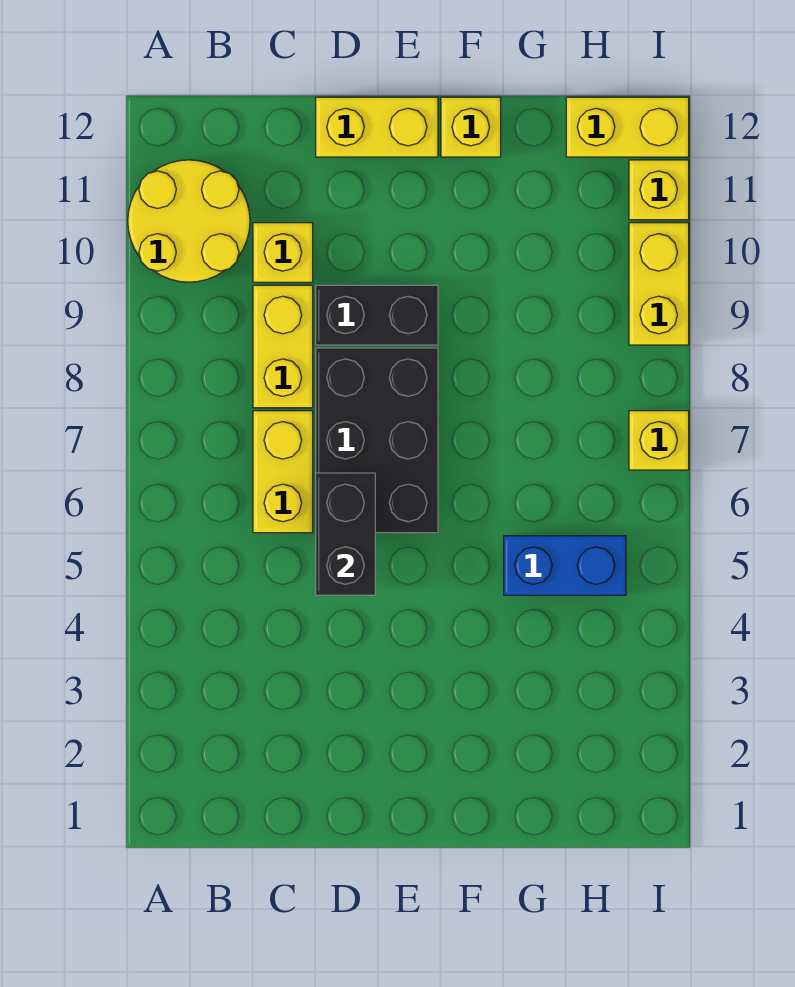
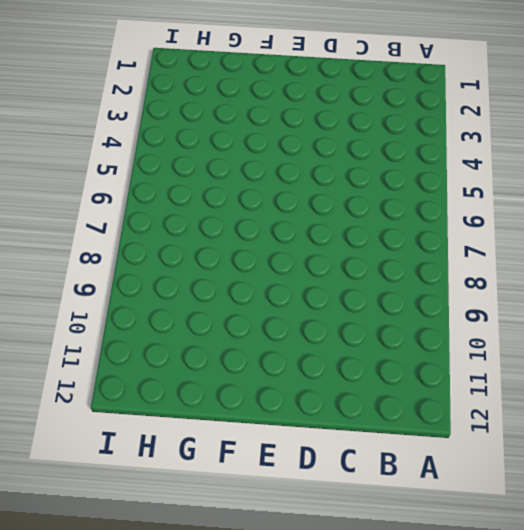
none -> yellow round brick A10:B11 level 1
none -> yellow brick C6:C7 level 1
none -> yellow brick C8:C9 level 1

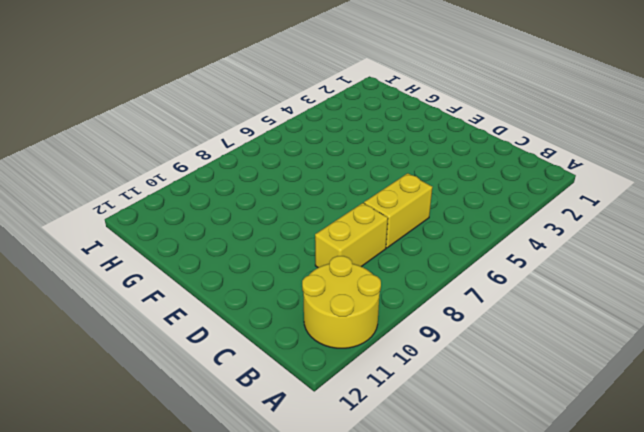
none -> yellow brick C10 level 1
none -> black brick D6:E8 level 1
none -> black brick D9:E9 level 1

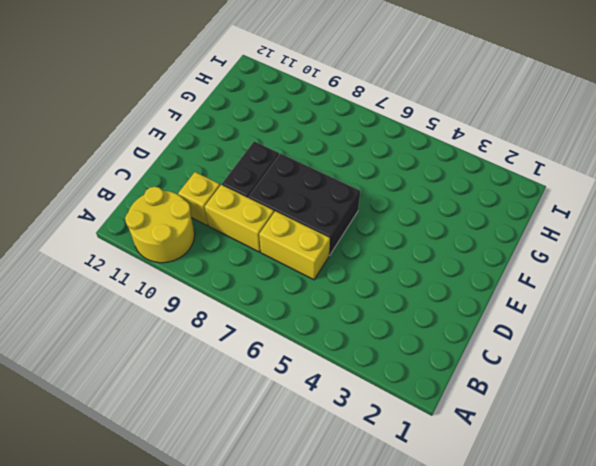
none -> yellow brick D12:E12 level 1
none -> yellow brick F12 level 1
none -> blue brick G5:H5 level 1

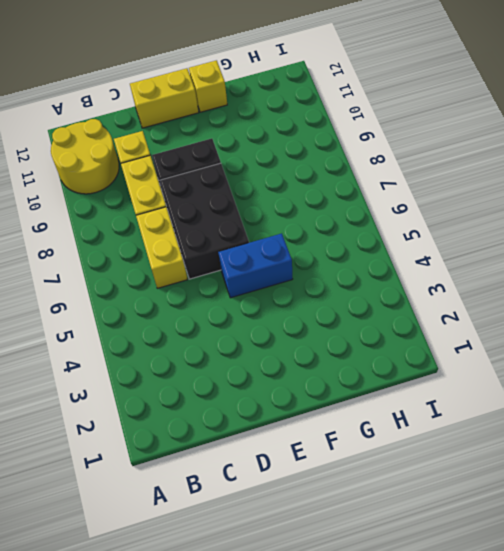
blue brick E5:F5 level 1 -> blue brick G5:H5 level 1
none -> yellow brick H12:I12 level 1
none -> yellow brick I7 level 1
none -> yellow brick I9:I10 level 1

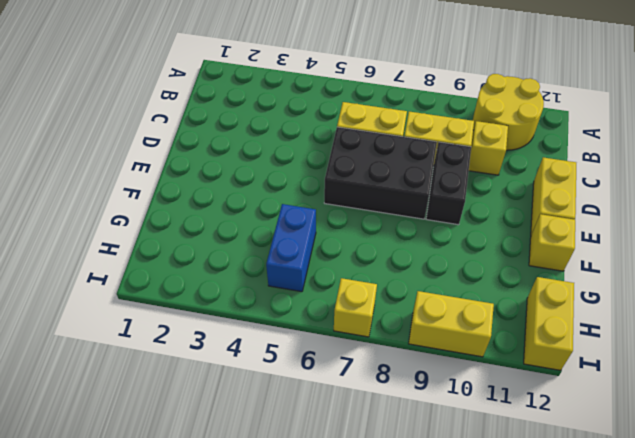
none -> yellow brick I11 level 1
none -> black brick D5:D6 level 2

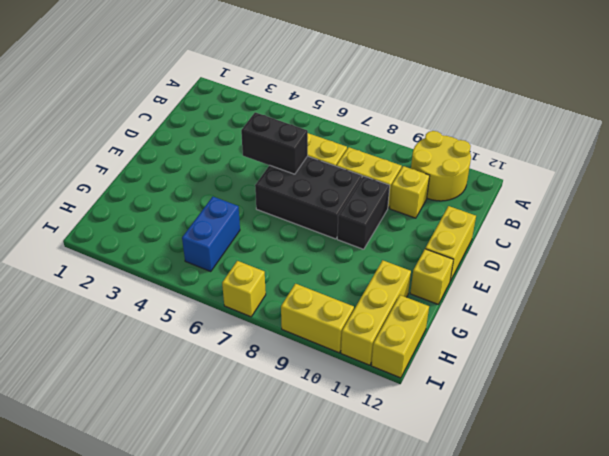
yellow brick G11:I11 level 1 -> yellow brick I11 level 1

